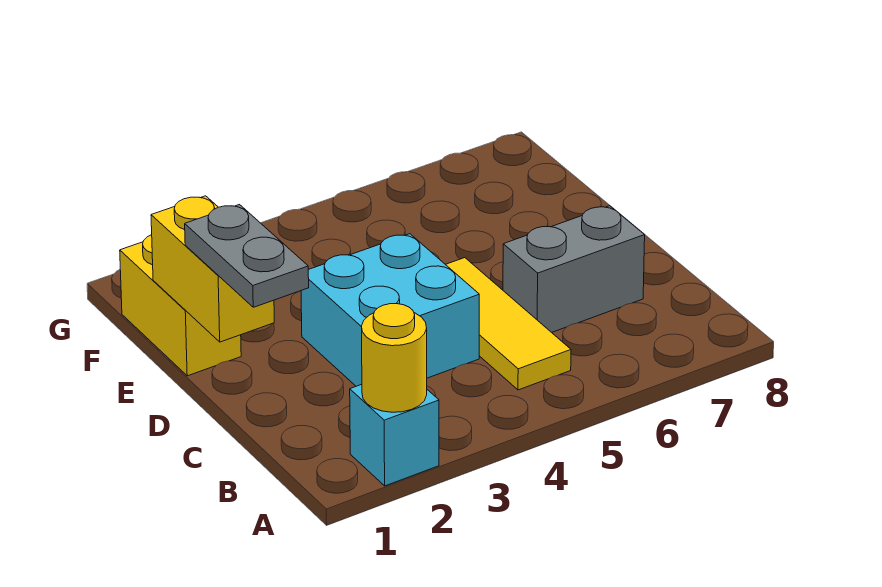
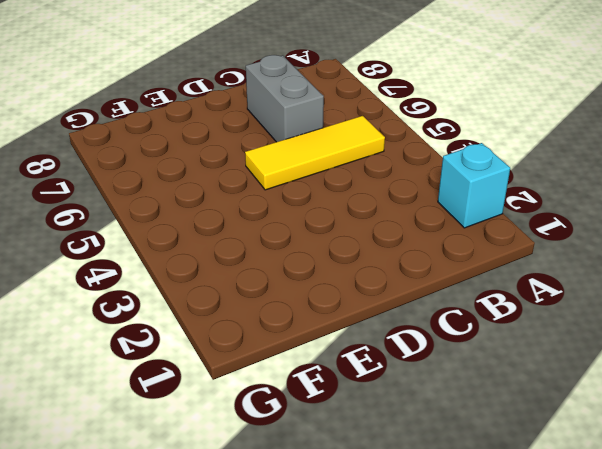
none -> cyan brick C3:D4 level 1
none -> yellow brick E1:F1 level 1

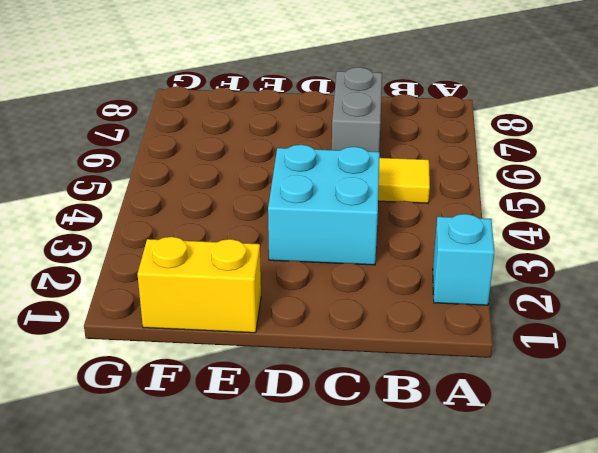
none -> yellow round brick A2 level 2
none -> yellow brick D1:E1 level 2

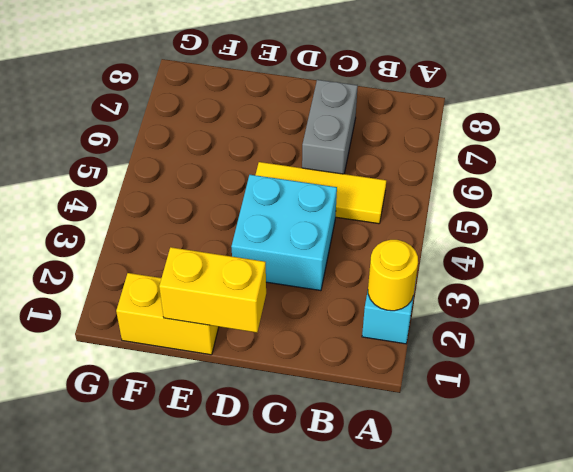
none -> grey plate C1:D1 level 3

